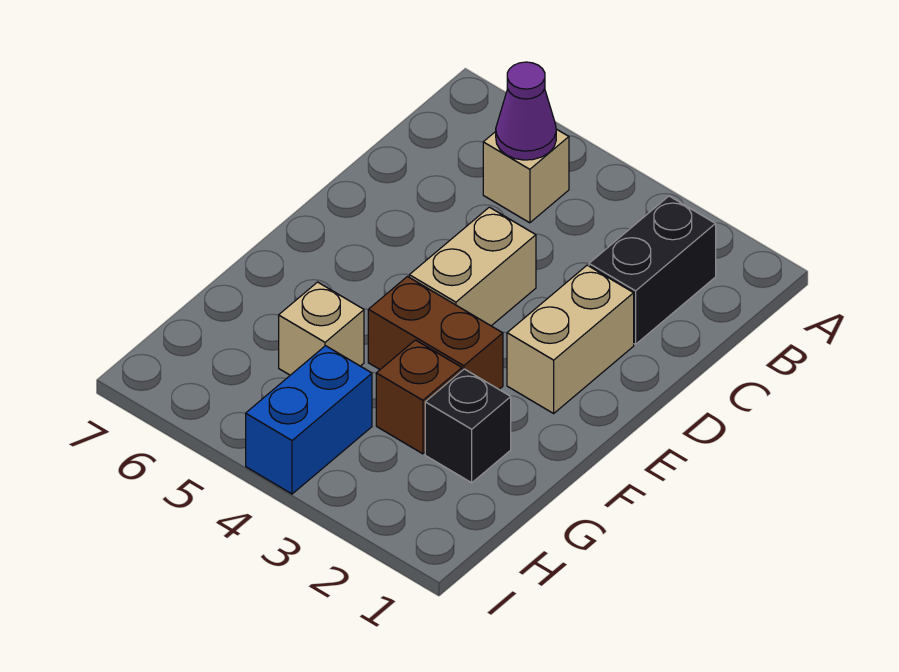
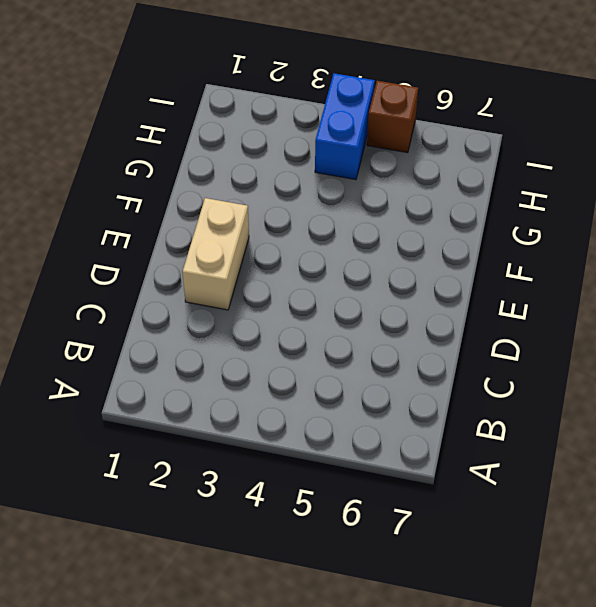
brown brick I5 level 1 -> brown brick G3 level 1
none -> black brick B2:C2 level 1
none -> tan brick B5 level 1

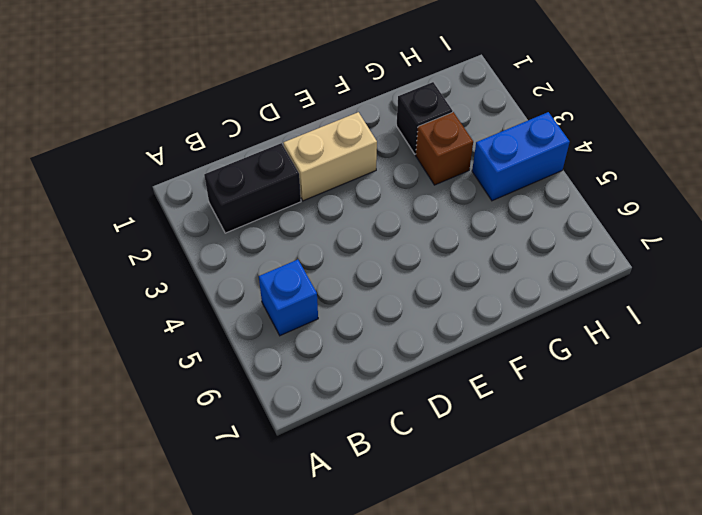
blue brick B5 level 1 -> tan brick B5 level 1
none -> tan brick D4:E4 level 1
none -> brown brick F3:F4 level 1

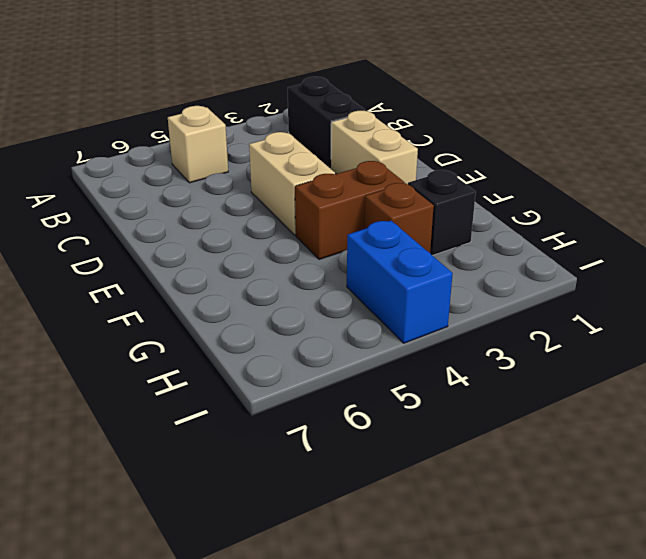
none -> tan brick G5 level 1
none -> purple cone B5 level 2

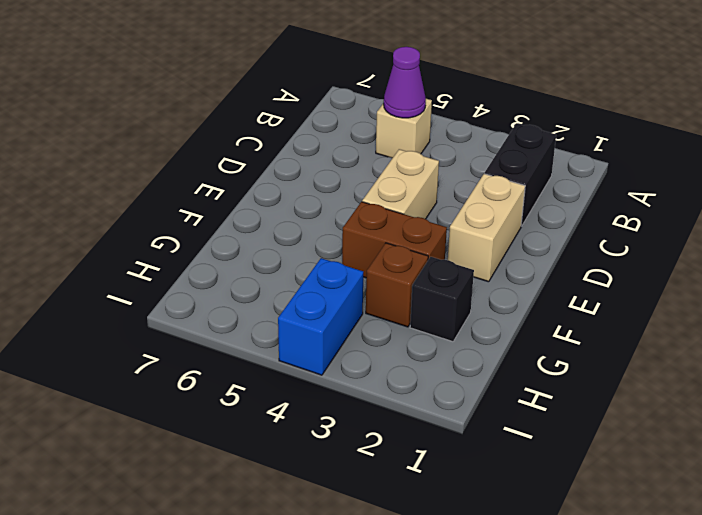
none -> tan brick G5 level 1

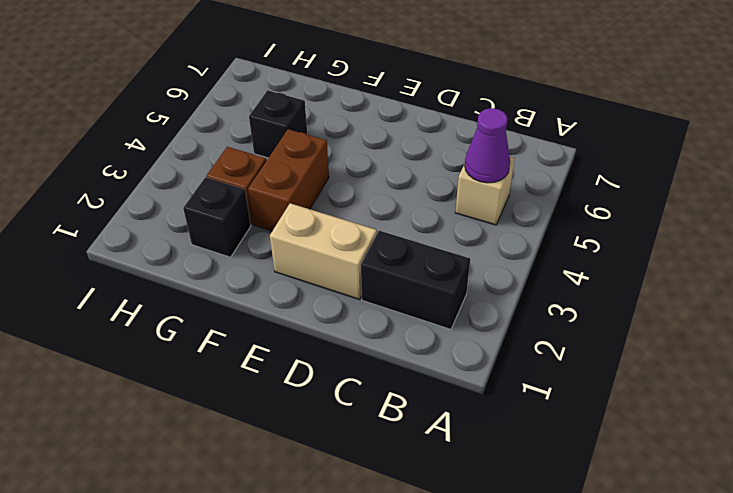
black brick G5 level 1 -> tan brick G5 level 1
none -> tan brick D4:E4 level 1
none -> blue brick H4:I4 level 1

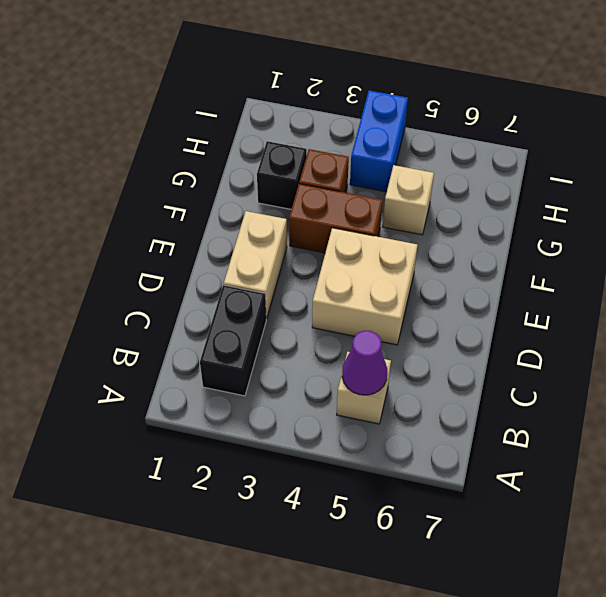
tan brick D4:E5 level 1 -> tan brick D4:E4 level 1

